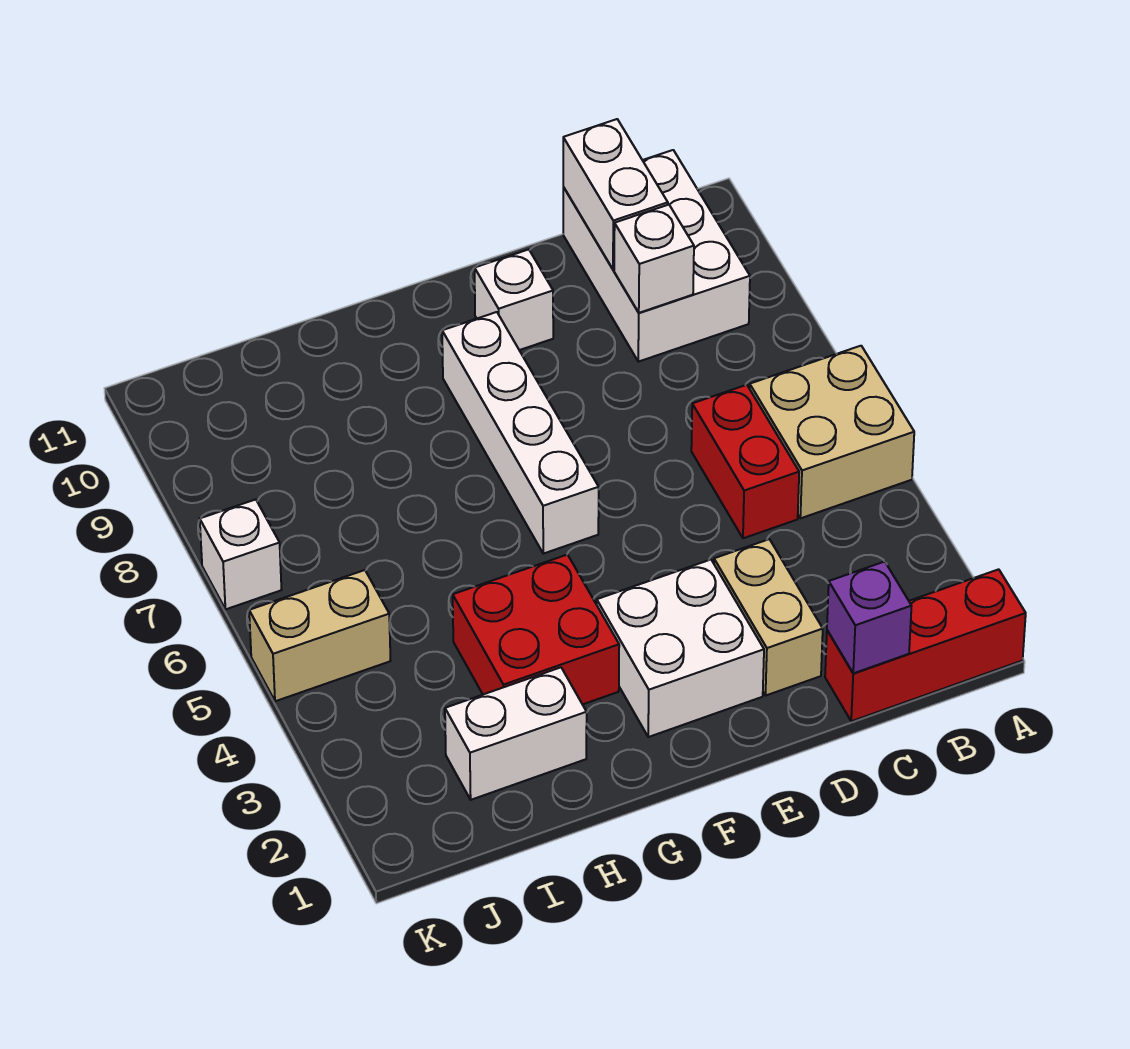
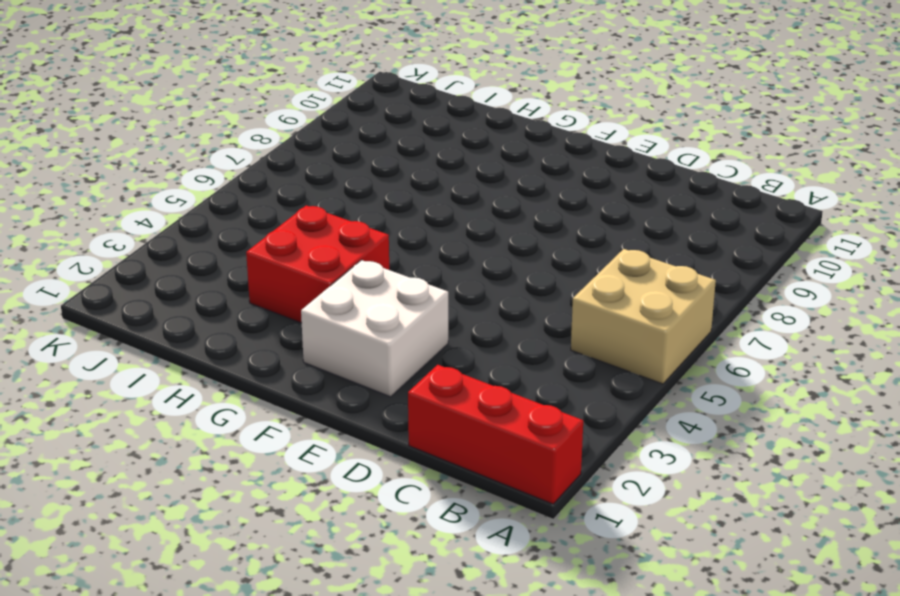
none -> white brick B9:C11 level 1
none -> red brick C5:C6 level 1
none -> tan brick D2:D3 level 1

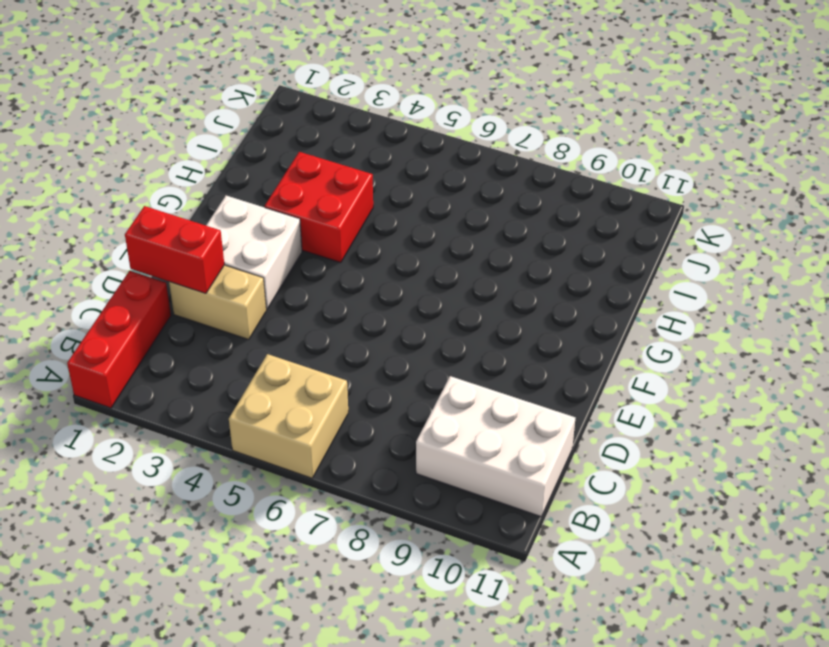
red brick D1:D2 level 2 -> red brick C5:C6 level 1
none -> white brick E10 level 1
none -> white brick F6:F9 level 1
none -> white brick H2:I2 level 1

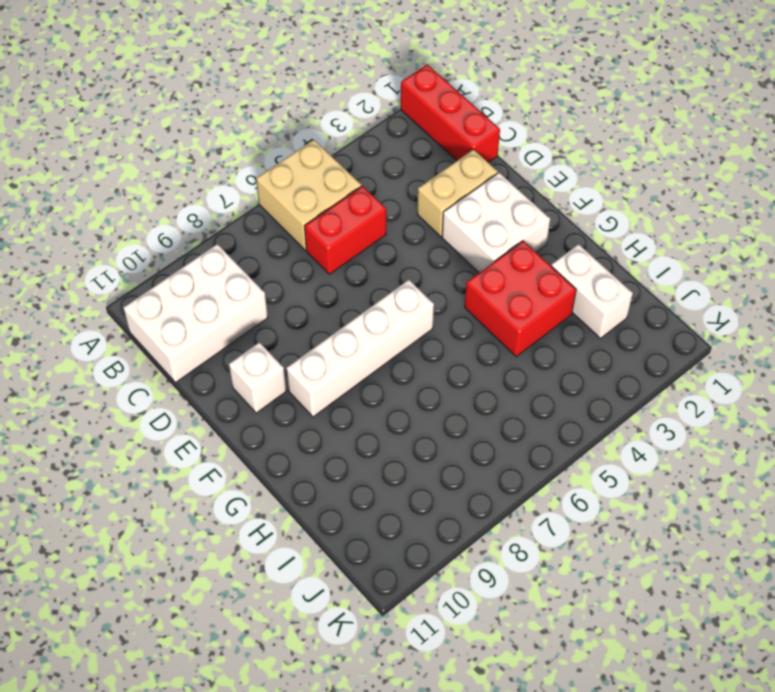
none -> tan brick J5:K5 level 1
none -> white brick K7 level 1
none -> purple brick C1 level 2

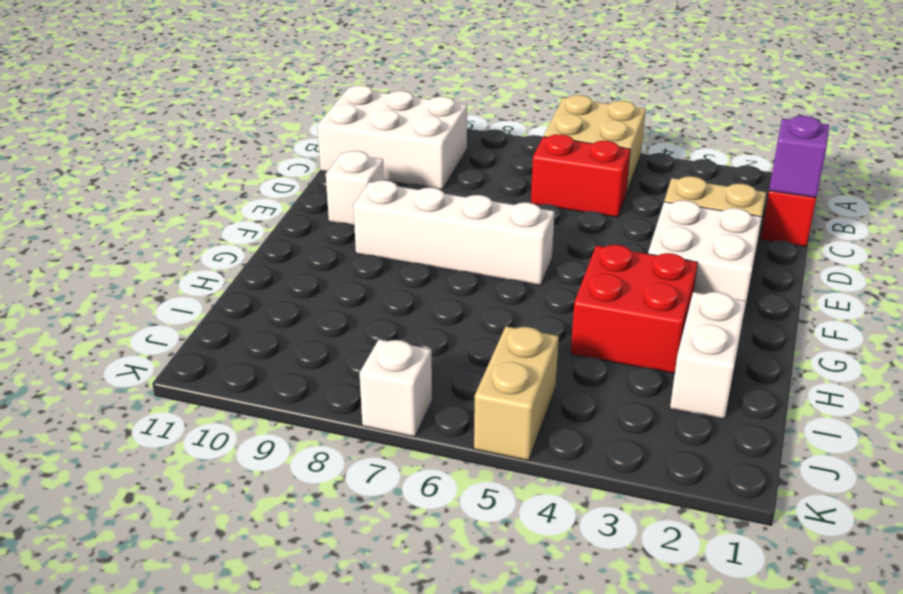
none -> white brick C9 level 2
none -> white brick C10:C11 level 2

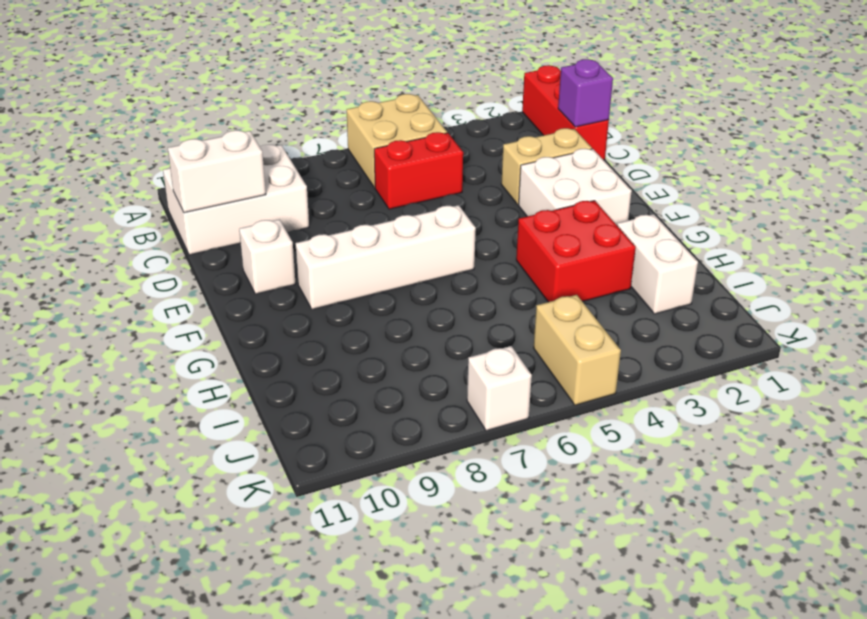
none -> white brick C9 level 2

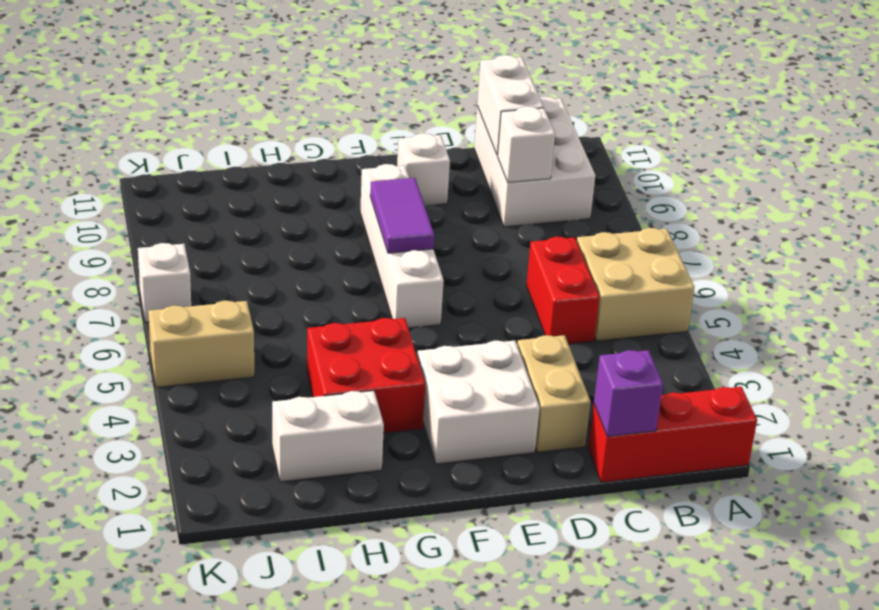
purple tile F7:F8 level 2 -> none

